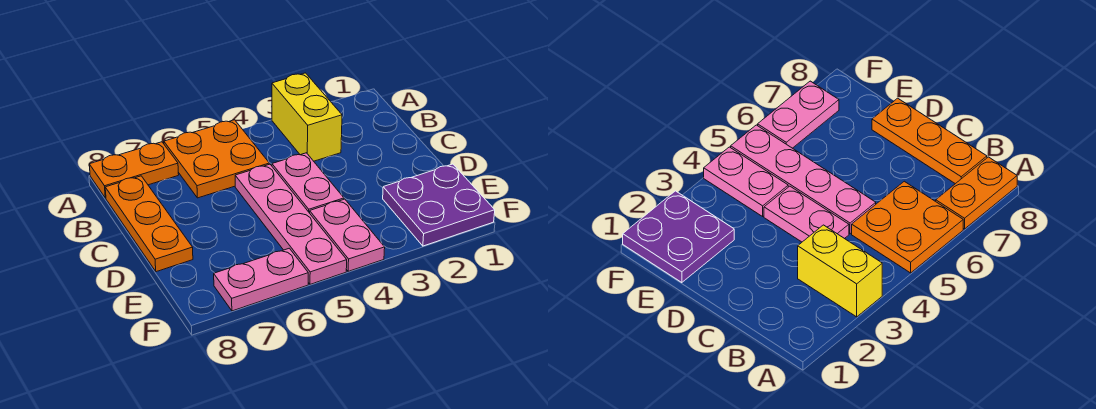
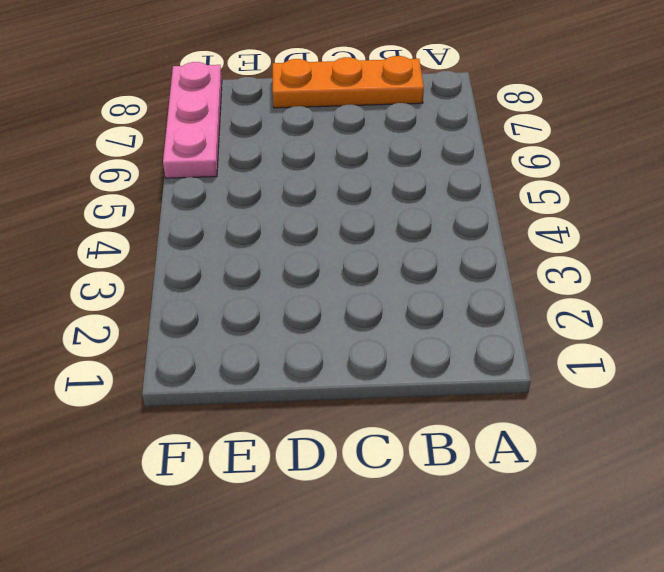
pink plate F6:F8 level 1 -> pink plate F6:F7 level 1
none -> yellow brick A3:B3 level 1
none -> orange plate A5:B6 level 1

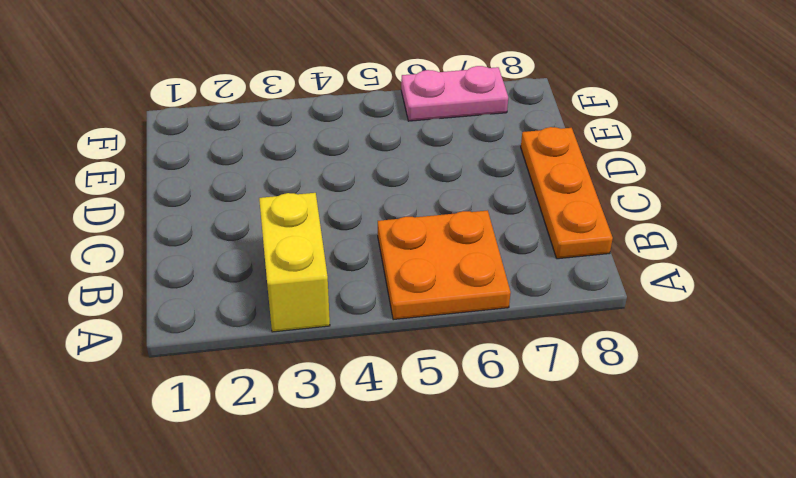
none -> orange plate A7:A8 level 1
none -> pink plate C4:D4 level 1

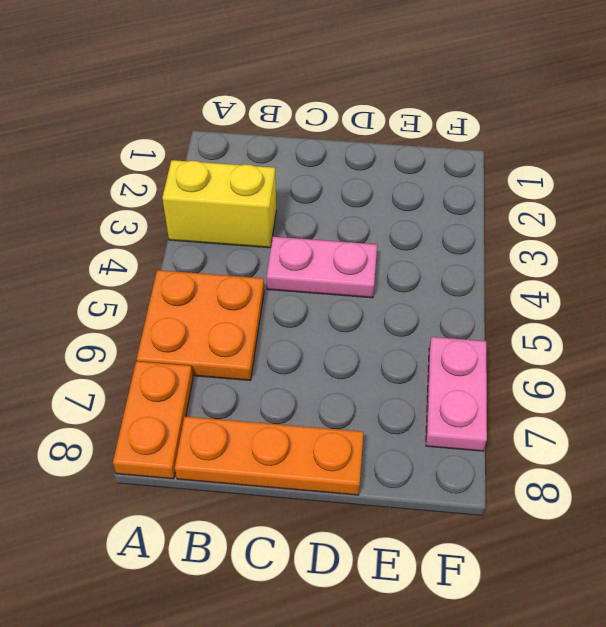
none -> pink plate C5:F5 level 1
none -> purple plate E1:F2 level 1

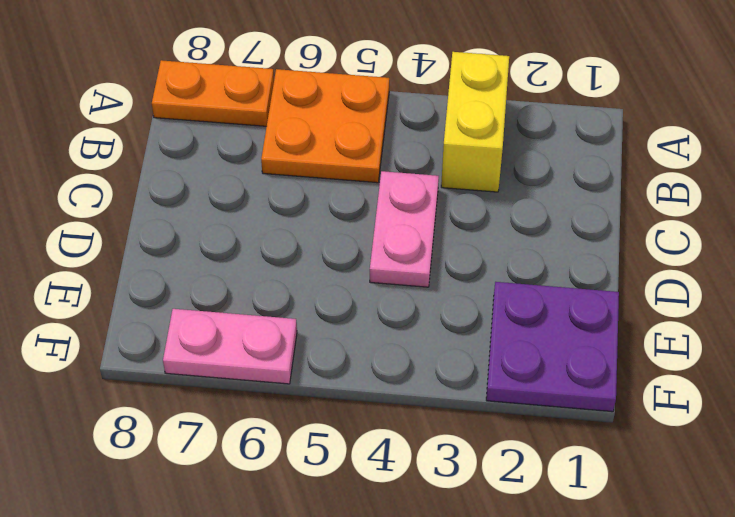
none -> orange plate B8:D8 level 1
none -> pink plate C5:F5 level 1

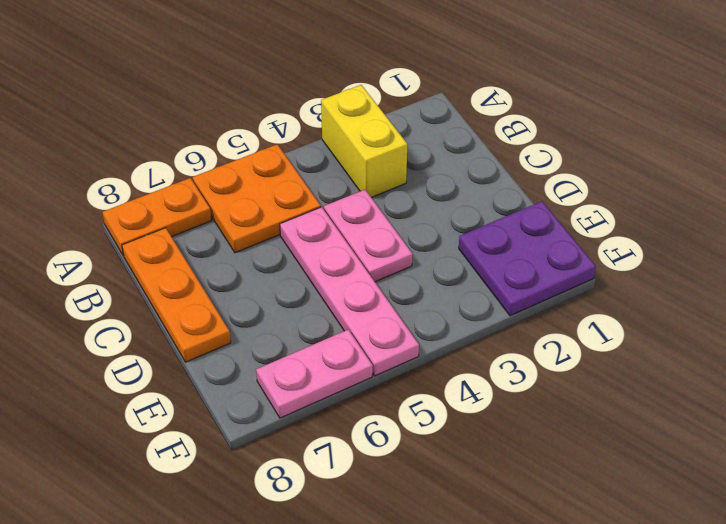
none -> pink plate E4:F4 level 1

